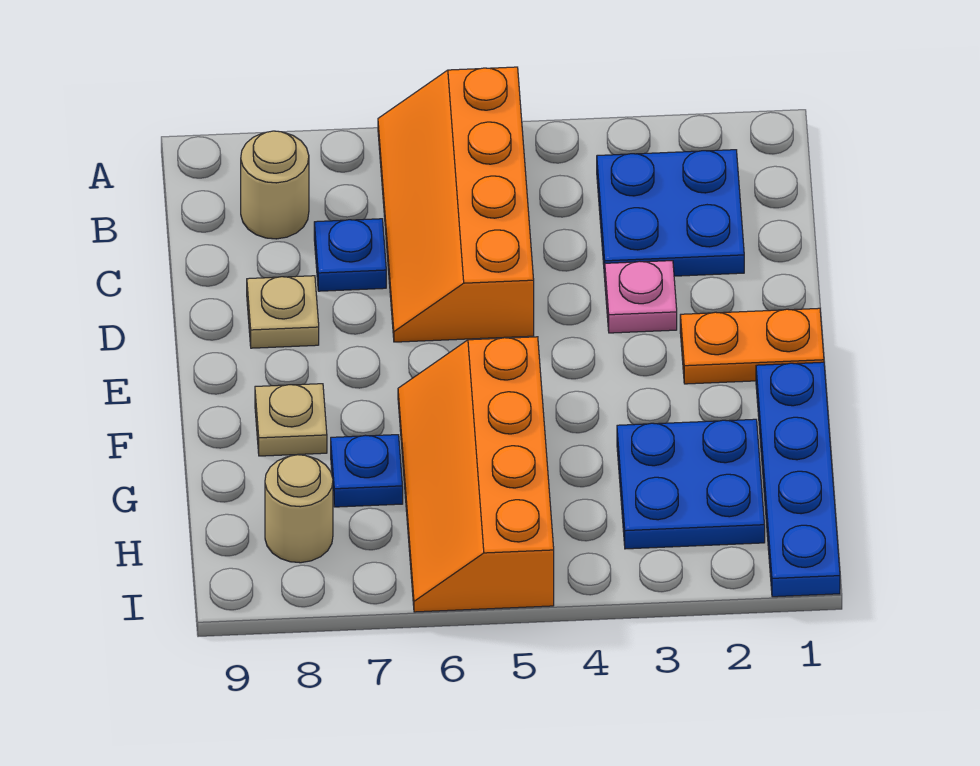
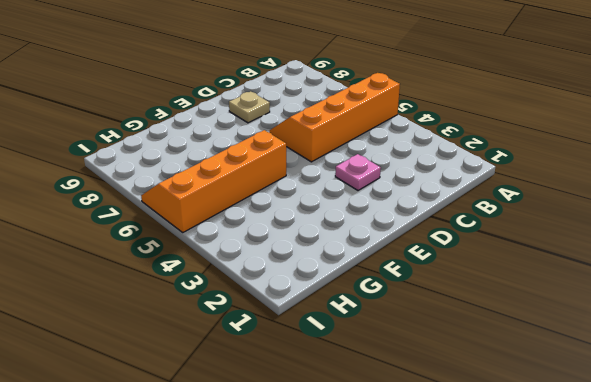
none -> blue plate B2:C3 level 1
none -> tan round brick B8 level 1
none -> blue plate C7 level 1

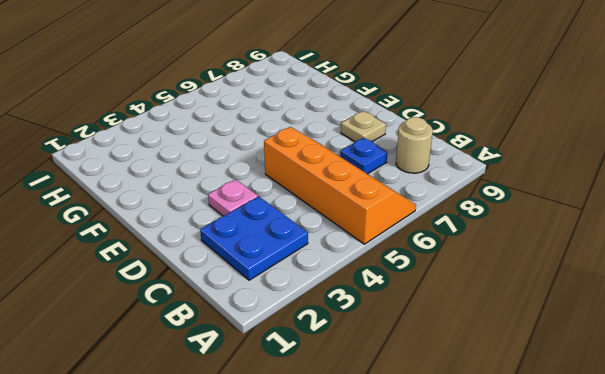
none -> orange plate E1:E2 level 1
none -> blue plate F1:I1 level 1
none -> orange slope F5:I6 level 1 top 5

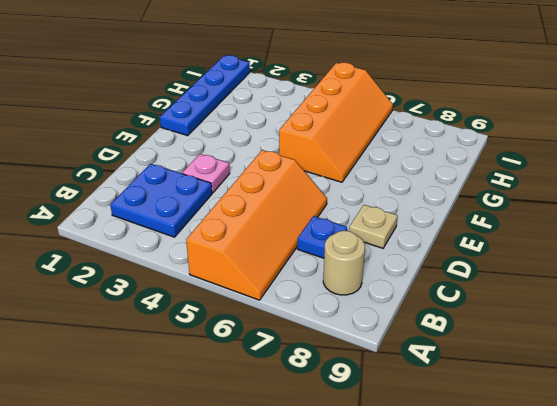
none -> orange plate E1:E2 level 1
none -> tan plate F8 level 1
none -> blue plate G2:H3 level 1

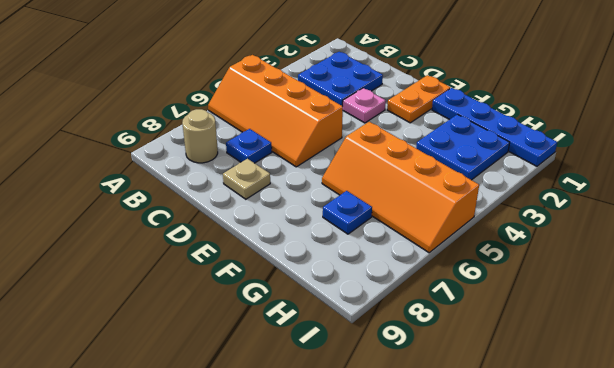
none -> tan plate F8 level 1
none -> tan round brick H8 level 1

